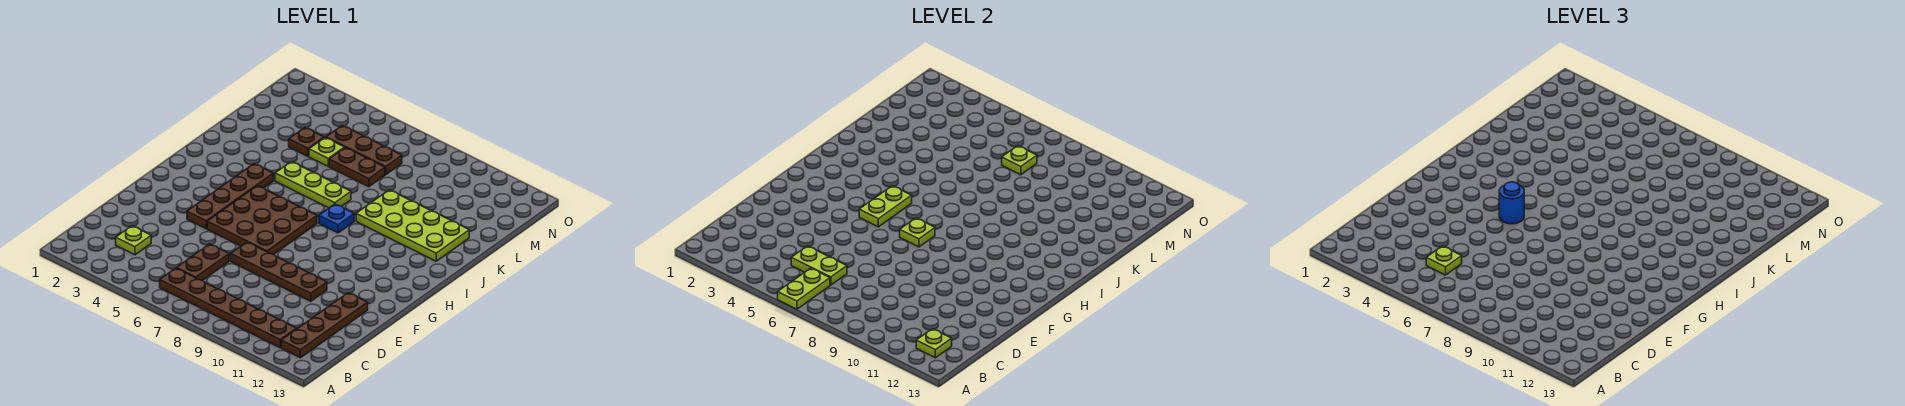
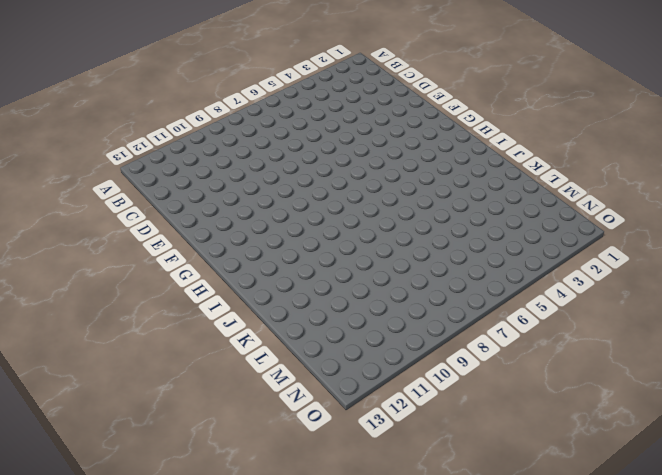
none -> brown plate B6:B11 level 1
none -> brown plate B12:E12 level 1
none -> lime plate C3 level 1

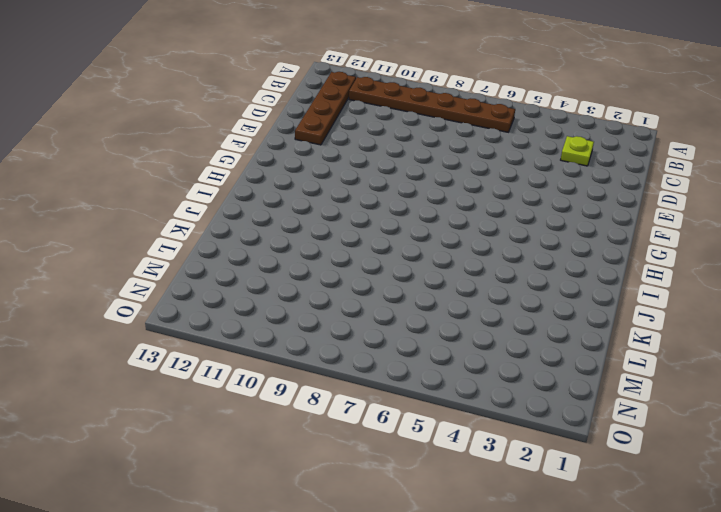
none -> brown plate C6:D6 level 1
none -> brown plate E7:E10 level 1
none -> brown plate F4:I4 level 1

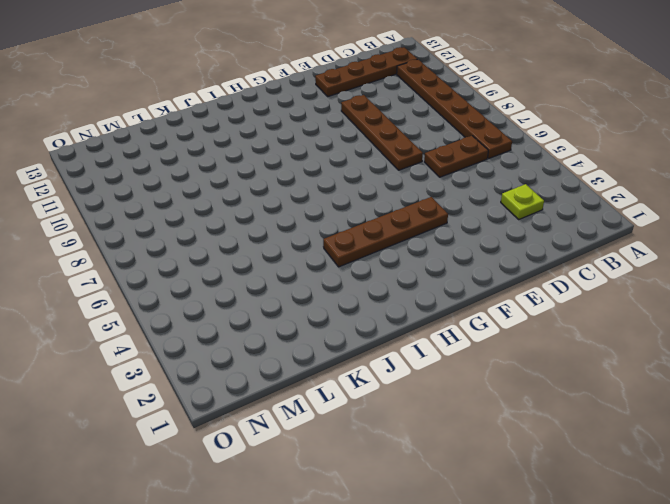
none -> brown plate F5:H7 level 1
none -> blue plate I8 level 1
none -> lime plate J5:J7 level 1

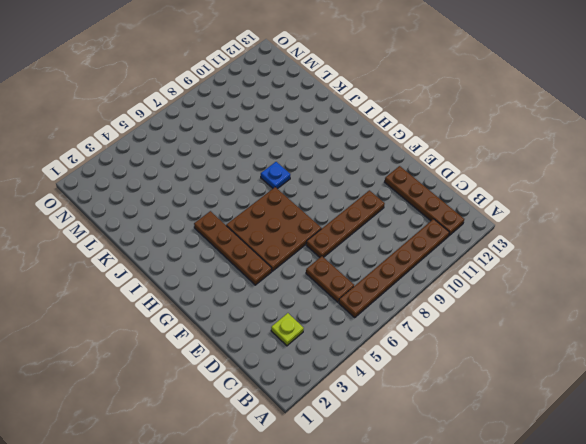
none -> lime plate J5:J7 level 1
none -> lime plate J9:K12 level 1
none -> brown plate L4 level 1

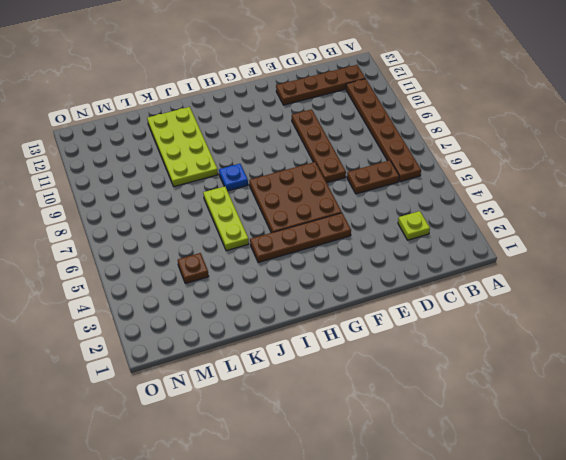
none -> lime plate L5 level 1
none -> brown plate L6:L7 level 1
none -> brown plate M5:M7 level 1

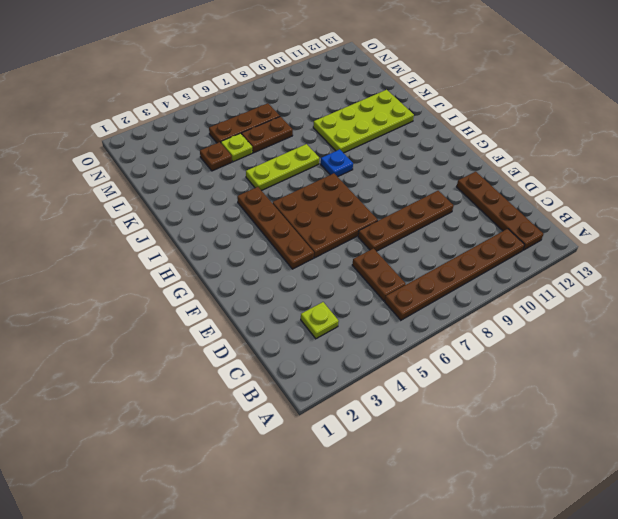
none -> lime plate A6:B6 level 2
none -> lime plate B12 level 2
none -> lime plate C5:C6 level 2

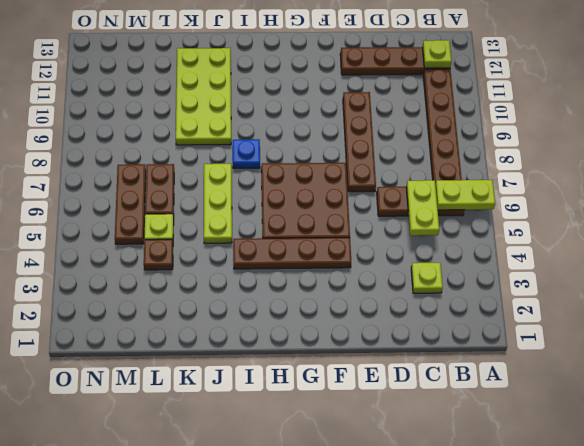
none -> lime plate G5:H5 level 2
none -> lime plate G7 level 2
none -> lime plate M7 level 2

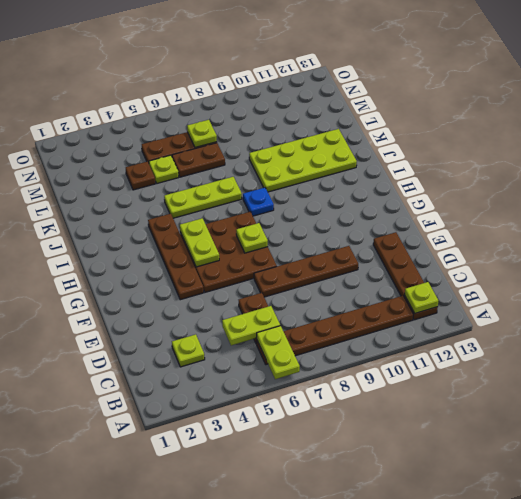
none -> lime plate C5 level 3
none -> blue round brick G5 level 3

